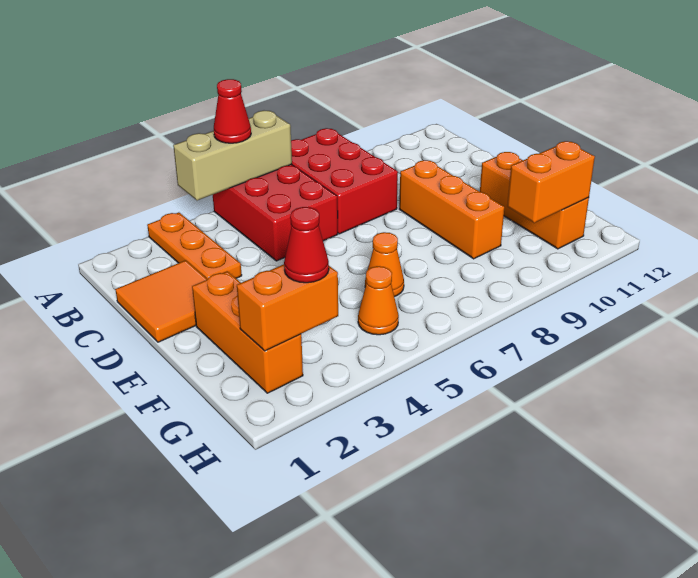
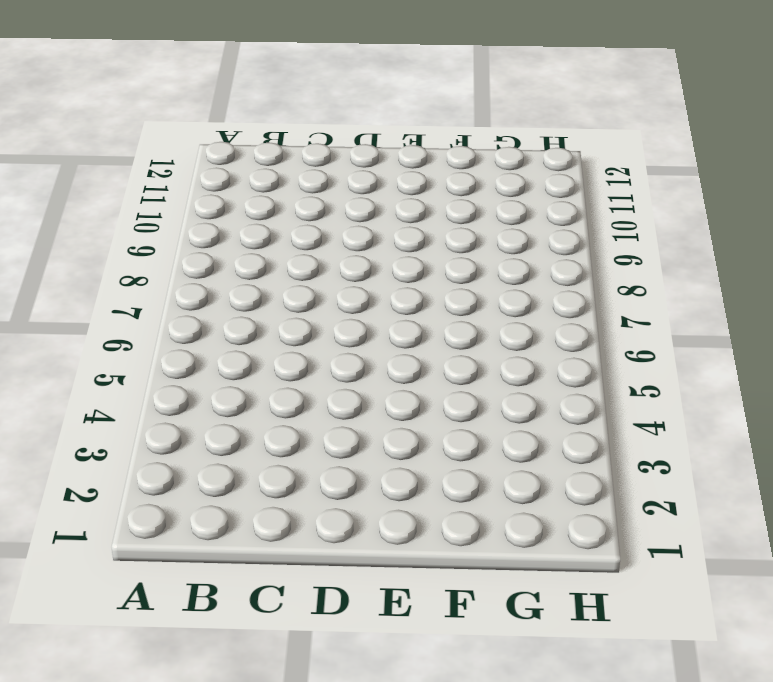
none -> orange plate A3:C3 level 1
none -> red brick A5:C6 level 1
none -> red brick A7:C8 level 1

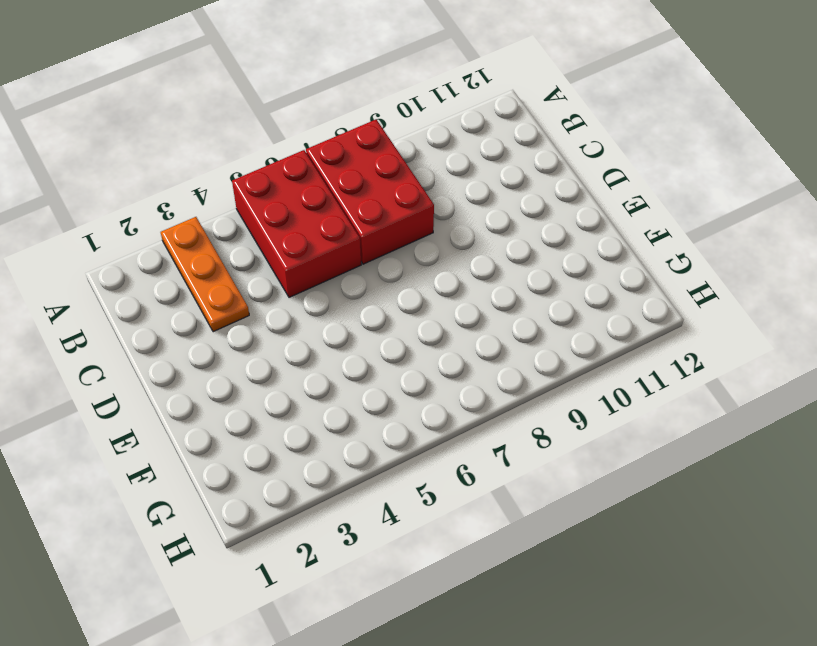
none -> orange tile C1:D2 level 1
none -> orange brick D9:F9 level 1
none -> orange brick E2:G2 level 1

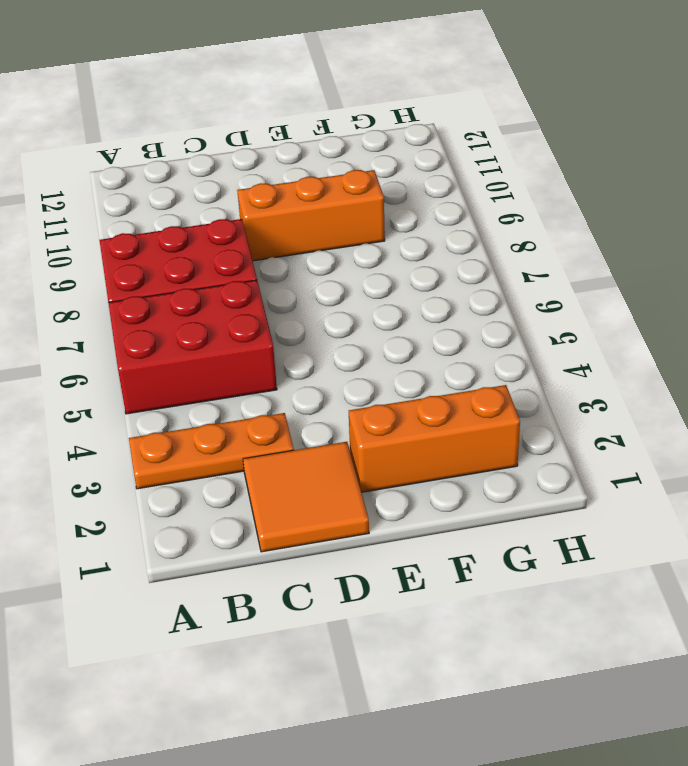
none -> orange brick E11:G11 level 1
none -> orange cone F6 level 1
none -> orange cone G5 level 1

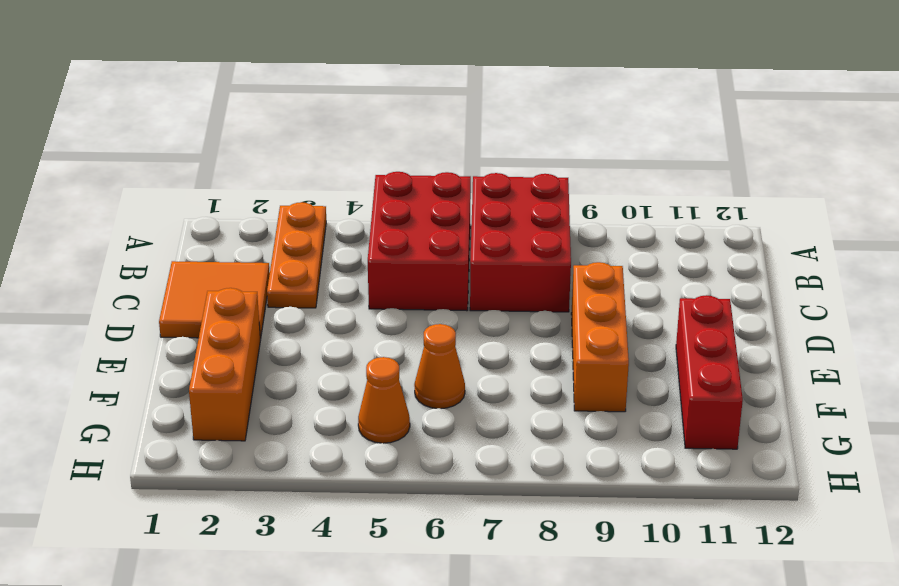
red brick E11:G11 level 1 -> orange brick E11:G11 level 1
none -> tan brick A4:A6 level 2
none -> orange brick G2:G3 level 2
none -> orange brick G10:G11 level 2

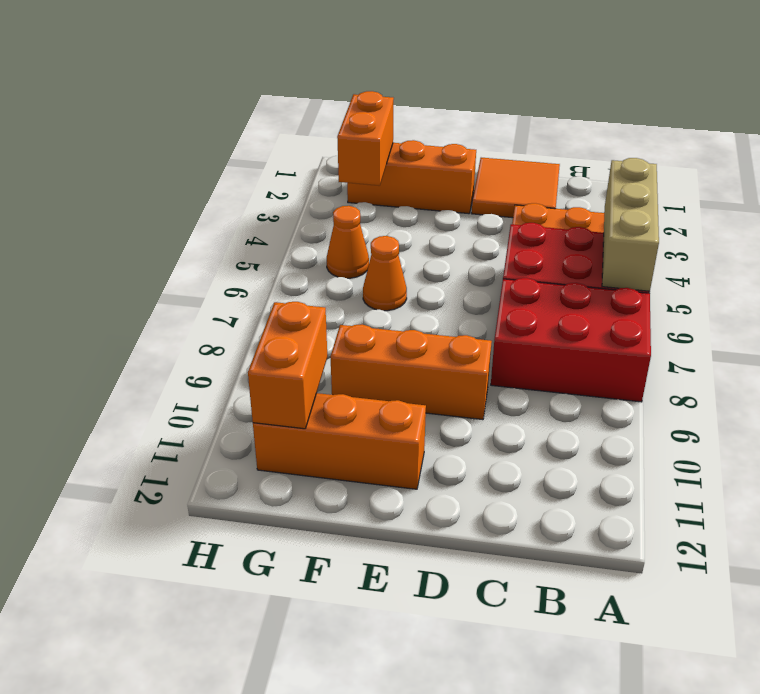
none -> red cone A5 level 3
none -> red cone G3 level 3

